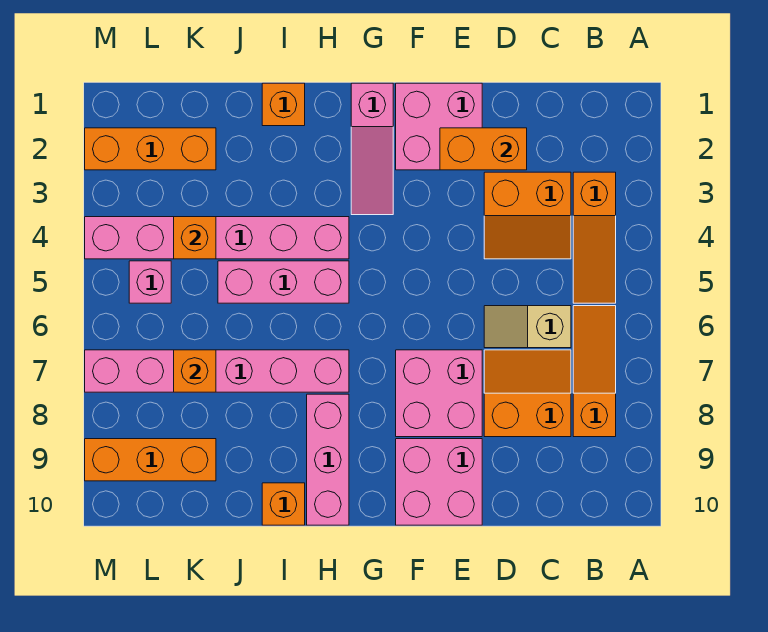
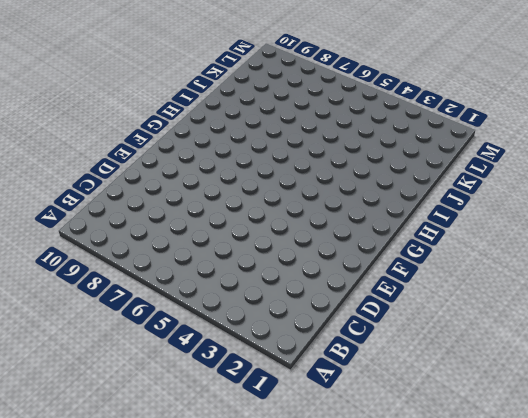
none -> orange slope B3:B5 level 1 top 3
none -> orange slope B6:B8 level 1 top 8
none -> orange slope C3:D4 level 1 top 3

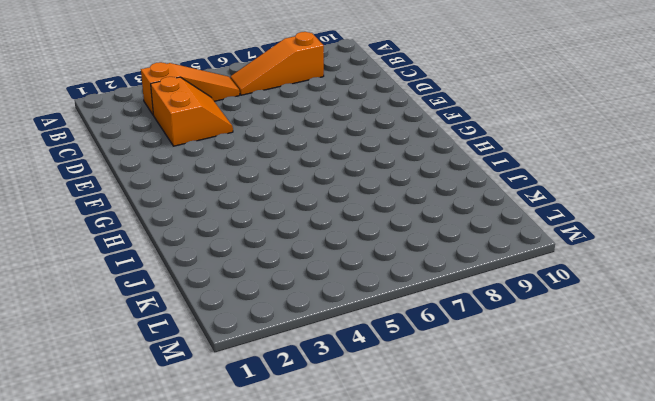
none -> tan slope C6:D6 level 1 top C
none -> orange slope C7:D8 level 1 top 8
none -> pink brick E1:F2 level 1

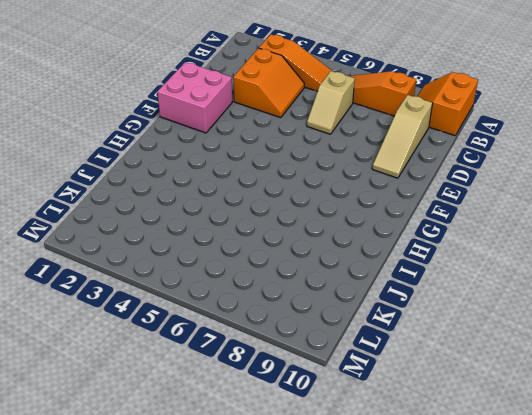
orange slope A9:B10 level 1 top 10 -> orange slope C7:D8 level 1 top 8
tan slope C9:E9 level 1 top C -> pink brick E9:F10 level 1
none -> pink brick E7:F8 level 1
none -> pink slope G1:G3 level 1 top 1
none -> pink brick H4:M4 level 1

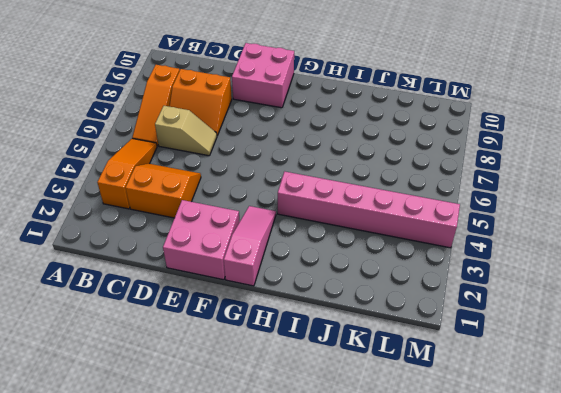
none -> pink brick E7:F8 level 1
none -> pink brick H5:J5 level 1
none -> pink brick H7:M7 level 1

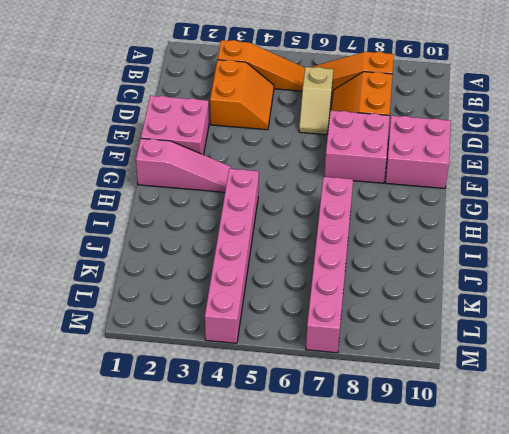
none -> pink brick H5:J5 level 1
none -> pink brick H8:H10 level 1
none -> orange brick I1 level 1

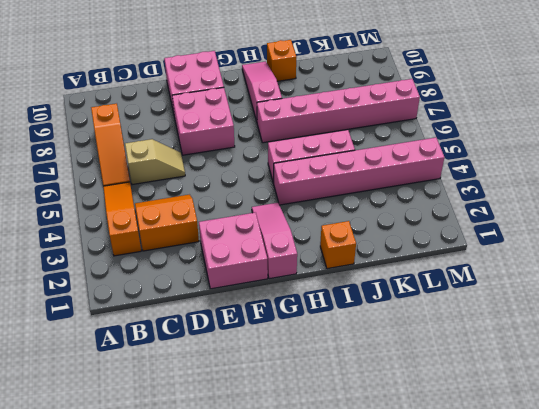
pink slope H8:H10 level 1 top 8 -> pink brick H8:H10 level 1
none -> orange slope C7:D8 level 1 top 8
none -> orange brick K2:M2 level 1
none -> orange brick K9:M9 level 1

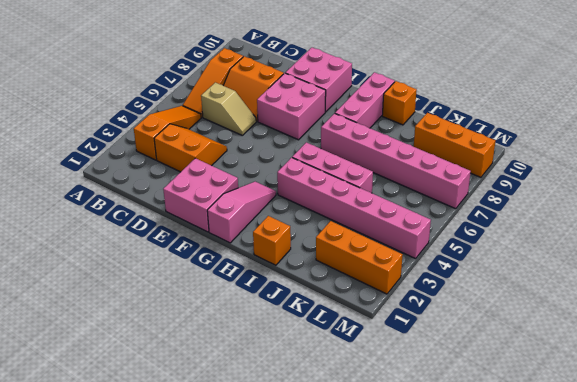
none -> pink brick L5 level 1
none -> orange brick D2:E2 level 2
none -> orange brick K4 level 2

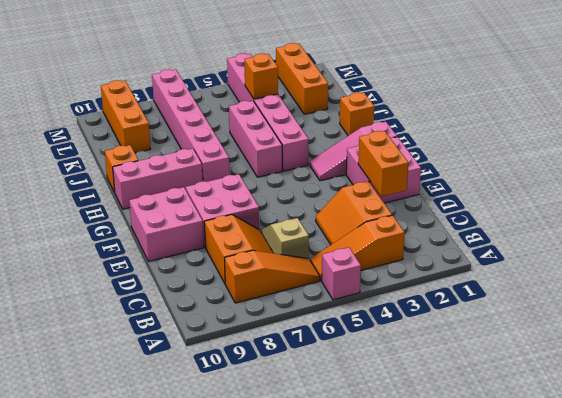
pink brick A5 level 1 -> pink brick L5 level 1
none -> orange brick K7 level 2

